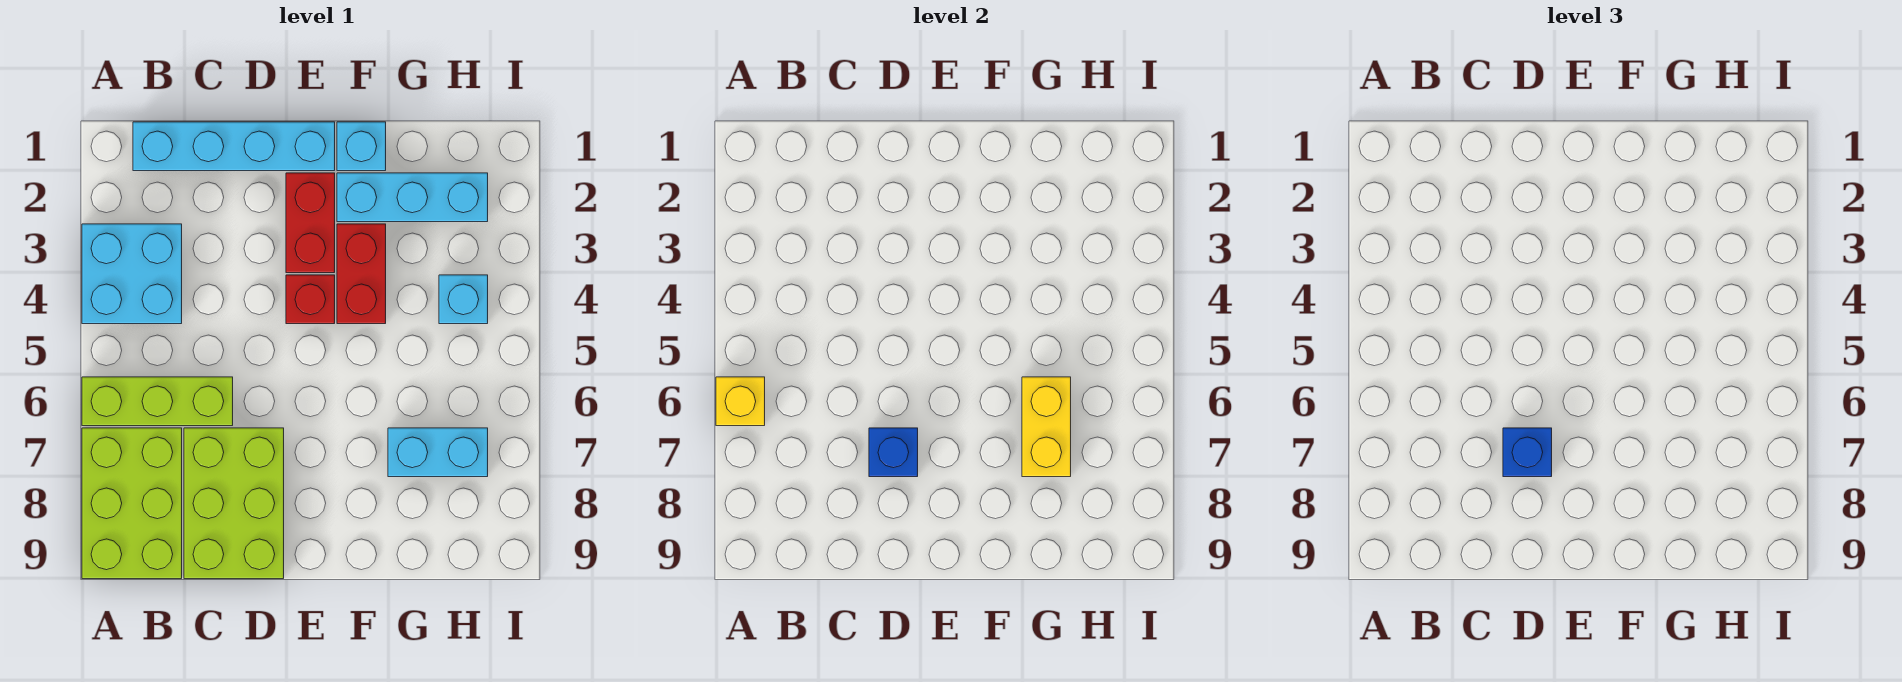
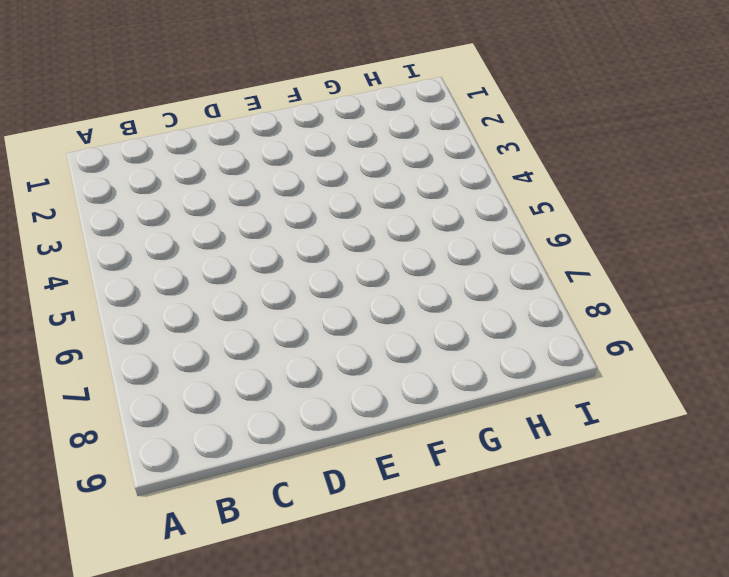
none -> cyan brick A3:B4 level 1
none -> lime brick A6:C6 level 1
none -> lime brick A7:B9 level 1

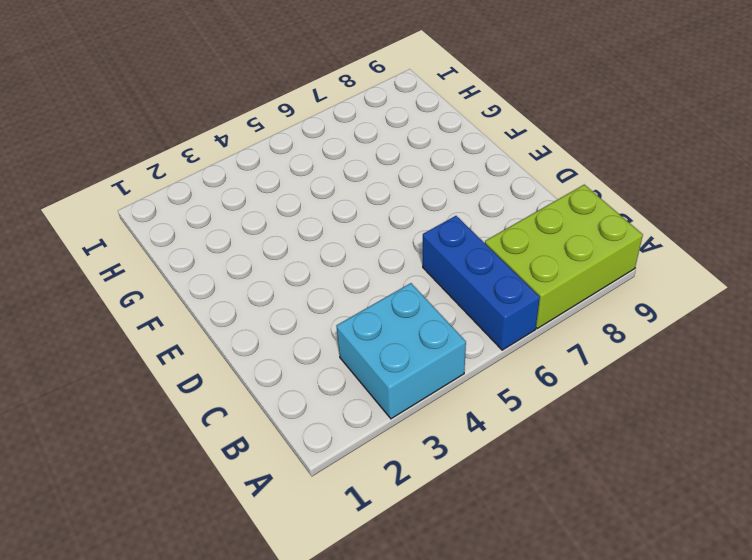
blue brick A6:C6 level 1 -> lime brick A6:C6 level 1
none -> cyan brick B1:E1 level 1
none -> lime brick C7:D9 level 1
none -> red brick E2:E3 level 1

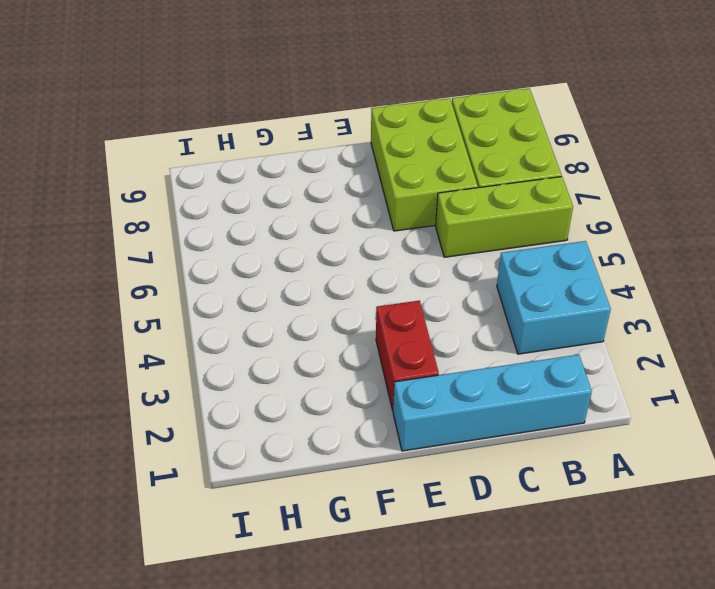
none -> red brick E4 level 1
none -> cyan brick F1 level 1
none -> cyan brick F2:H2 level 1

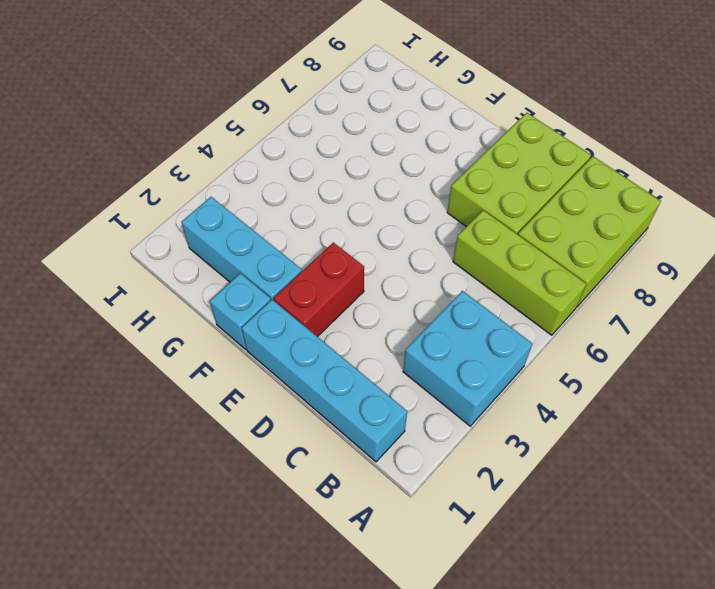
none -> red brick E4 level 1
none -> red brick F3:F4 level 1
none -> cyan brick G7:H7 level 1

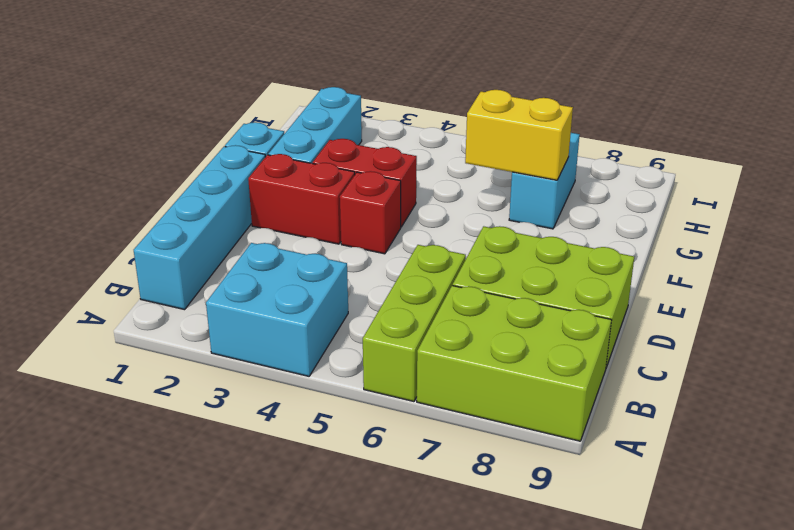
none -> cyan brick H4 level 1
none -> yellow brick A6 level 2
none -> blue brick D7 level 2

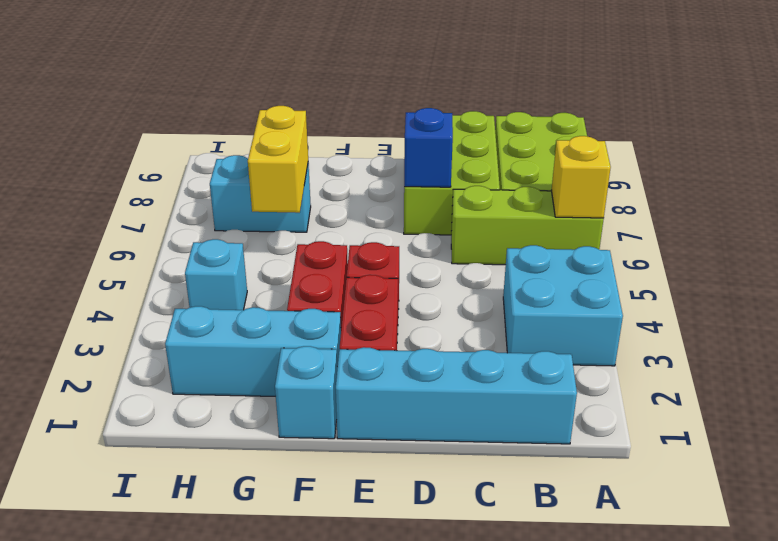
none -> blue brick D7 level 3

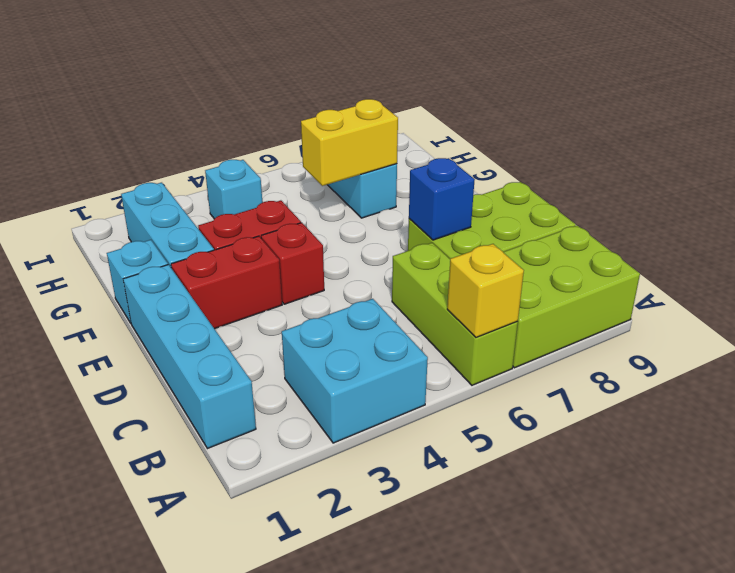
none -> blue brick D7 level 3

